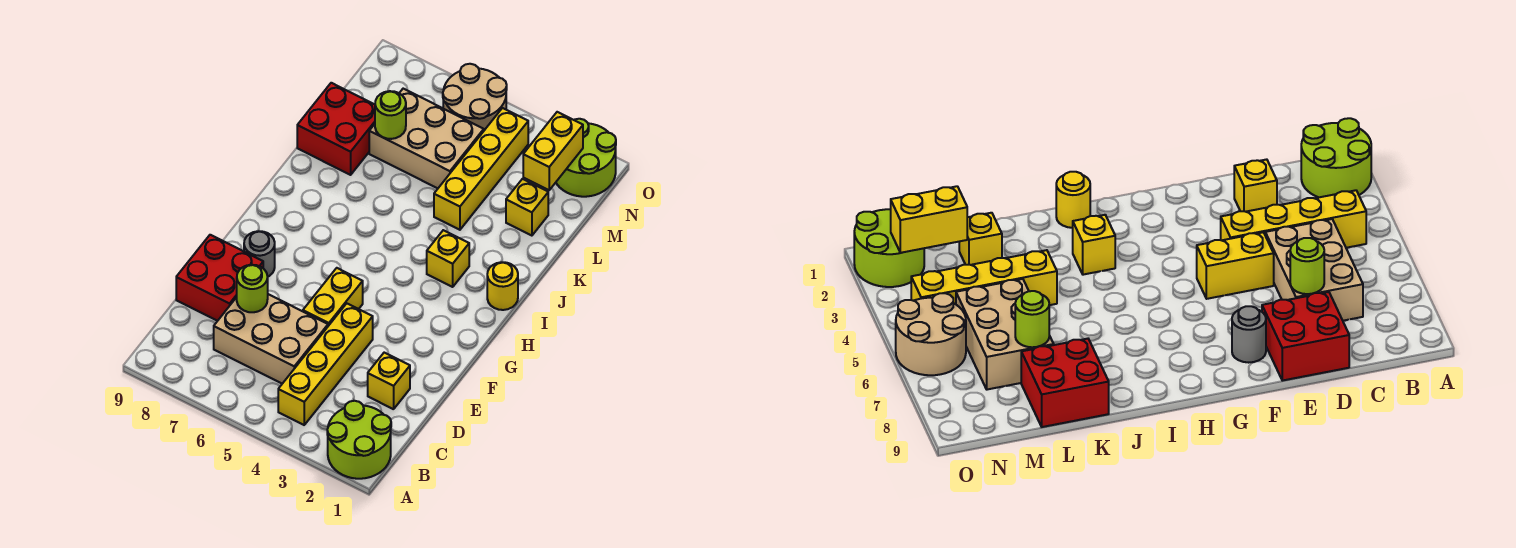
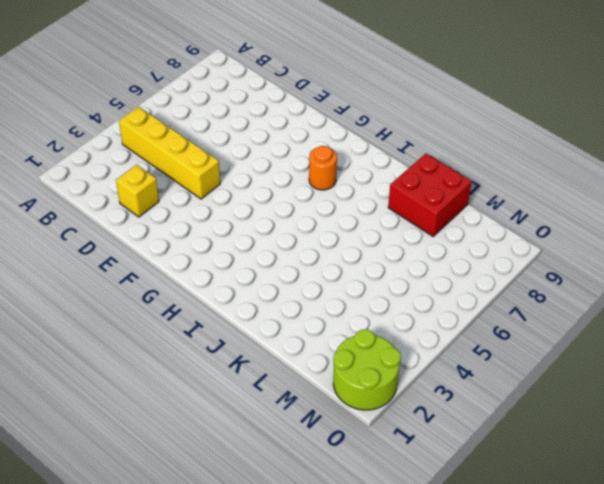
orange round brick H7 level 1 -> none
none -> lime round brick A1:B2 level 1
none -> tan brick C5:D7 level 1
none -> red brick D8:E9 level 1

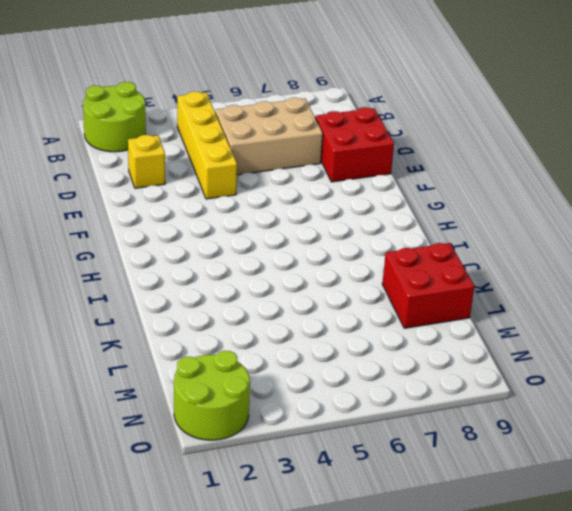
none -> yellow brick E5:F5 level 1
none -> grey round brick F8 level 1
none -> yellow round brick I1 level 1

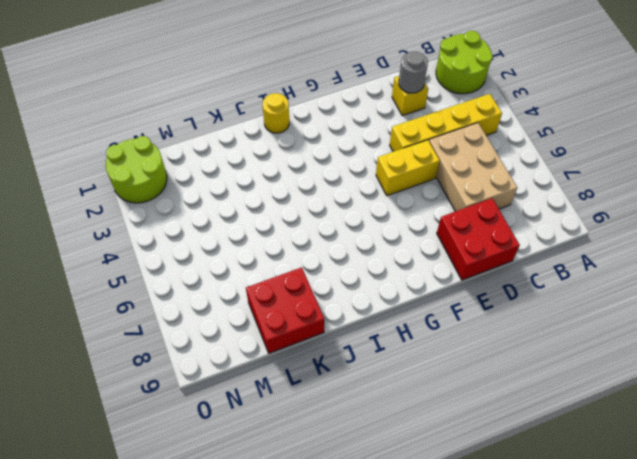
grey round brick D2 level 2 -> grey round brick F8 level 1
none -> yellow brick I3 level 1
none -> yellow brick K4:N4 level 1
none -> yellow brick L2 level 1

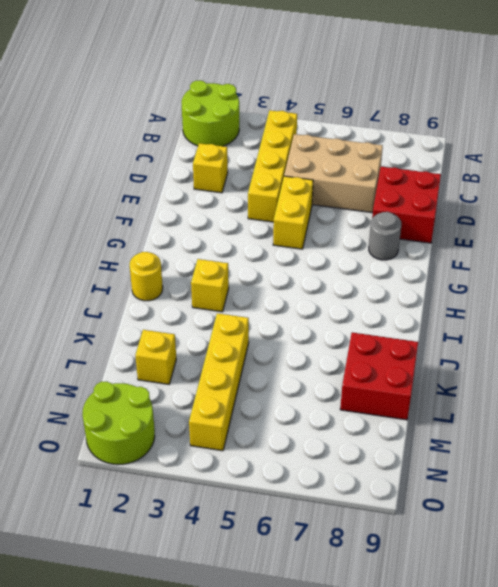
none -> tan brick L5:M7 level 1
none -> tan round brick N5:O6 level 1
none -> lime round brick D7 level 2

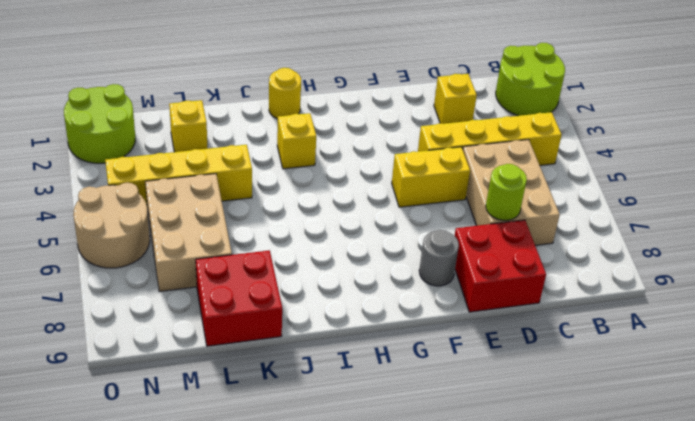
none -> lime round brick L7 level 2
none -> yellow brick M2:N2 level 2

